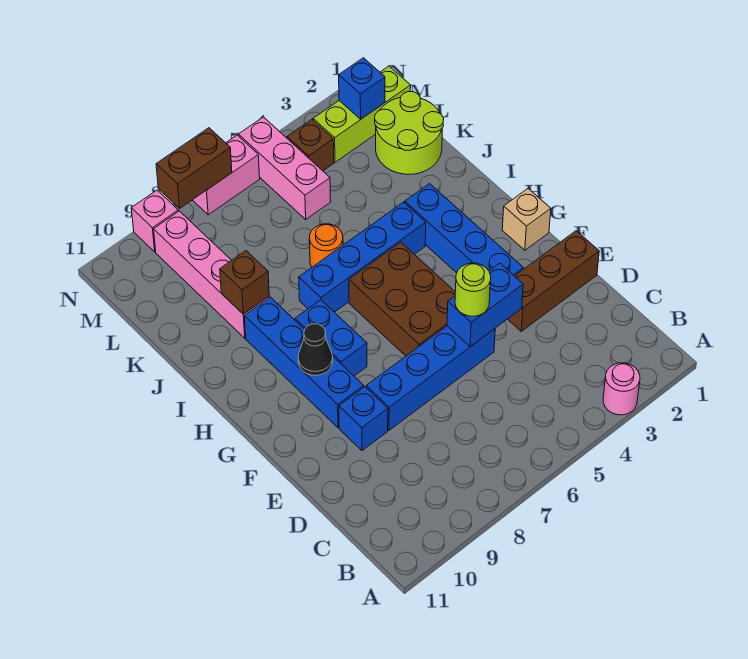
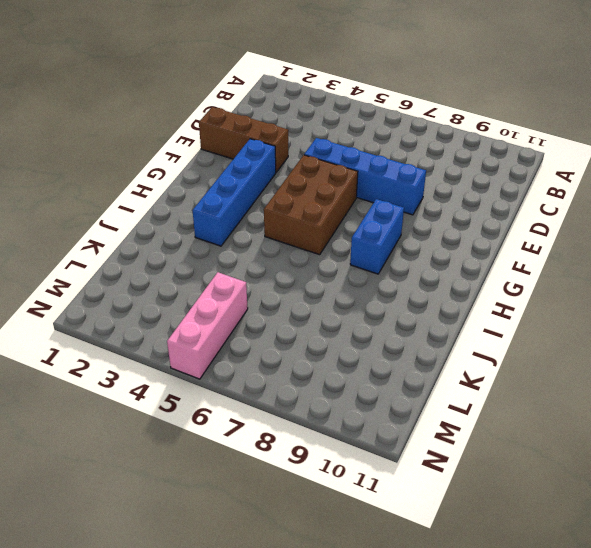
none -> pink round brick A3 level 1
none -> blue brick E9 level 1
none -> blue brick F9:I9 level 1

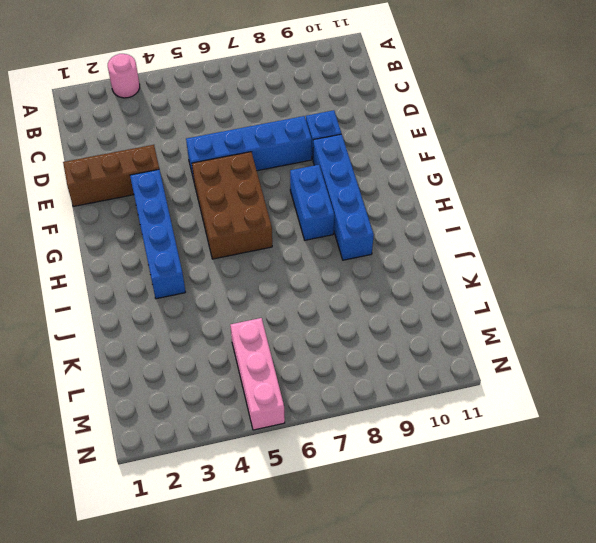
none -> tan brick G1 level 1
none -> blue brick I4:I7 level 1
none -> orange round brick J6 level 1

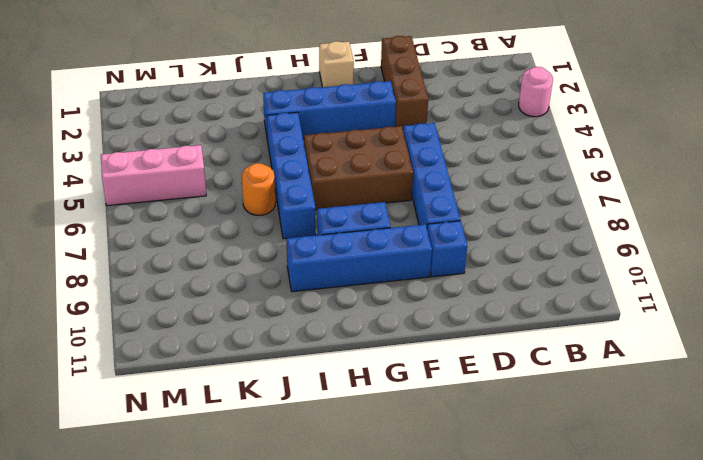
none -> pink brick J9:M9 level 1
none -> lime round brick K1:L2 level 1
none -> lime brick M1:M3 level 1

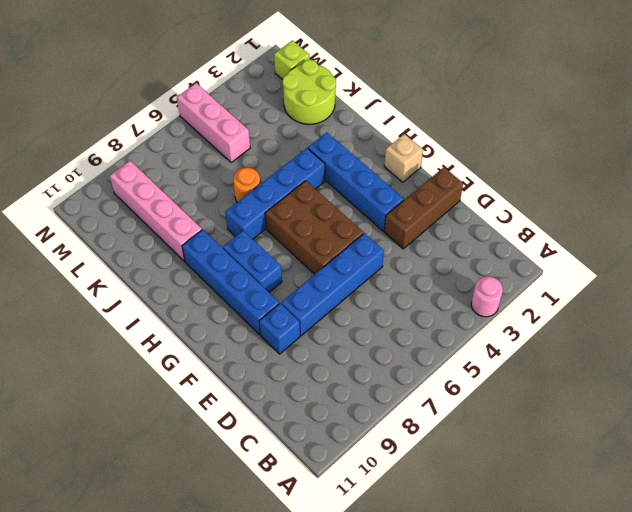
lime brick M1 level 1 -> lime brick M1:M3 level 1
none -> brown brick M4 level 1
none -> pink brick N6:N7 level 1
none -> pink brick N9 level 1

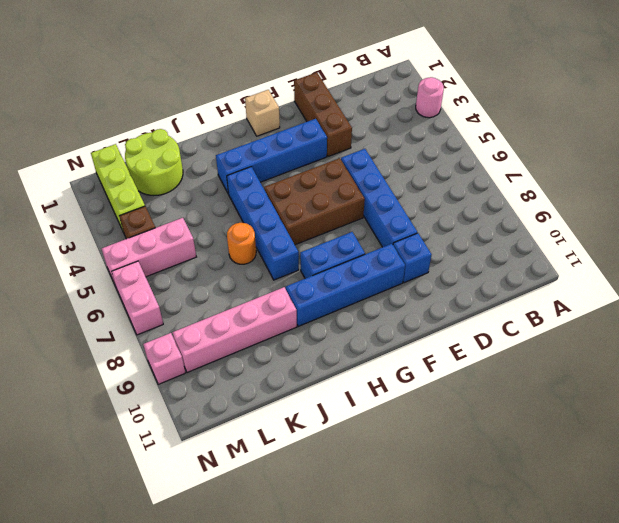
none -> blue brick E4:E5 level 2
none -> black cone G9 level 2
none -> brown brick J9 level 2

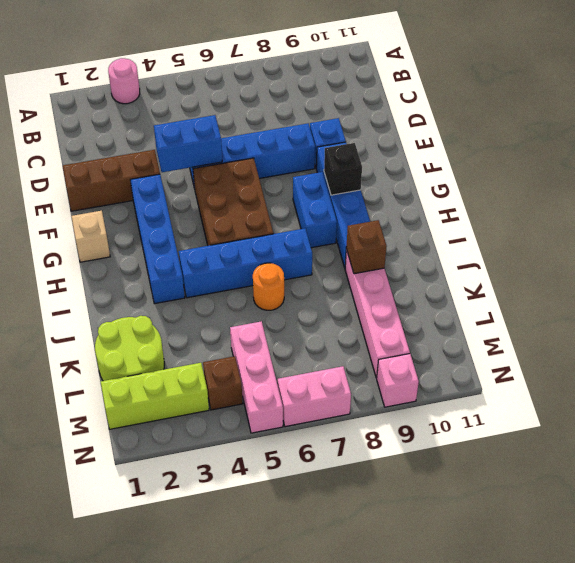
black brick G9 level 2 -> black cone G9 level 2
none -> blue brick M2 level 2
none -> brown brick N7:N8 level 2
none -> lime round brick E5 level 3

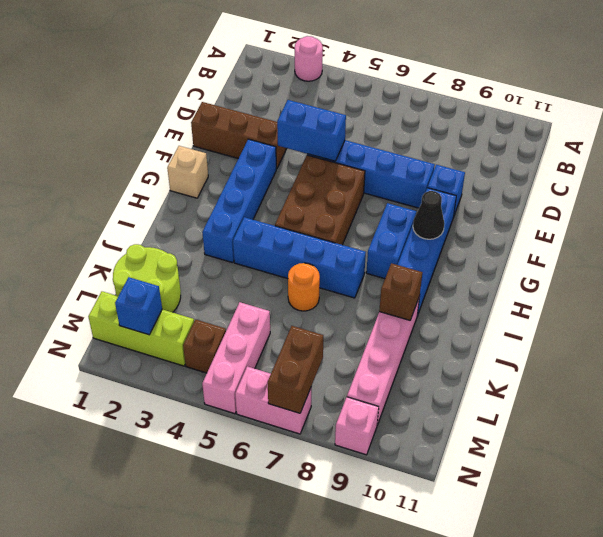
brown brick M7:N7 level 2 -> brown brick N7:N8 level 2
none -> lime round brick E5 level 3

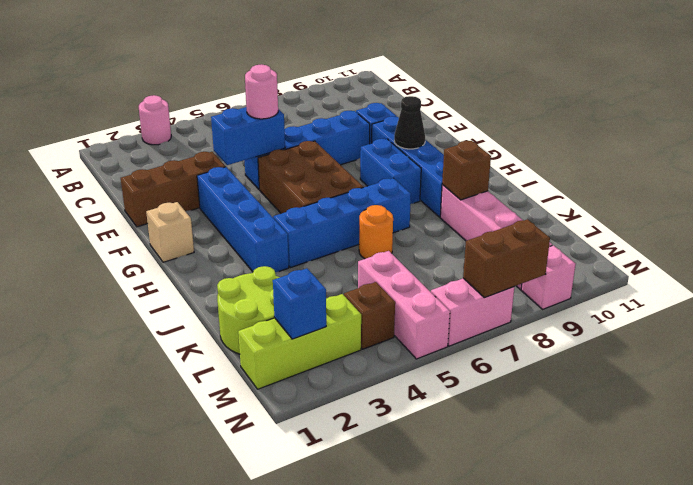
pink round brick E5 level 3 -> lime round brick E5 level 3

